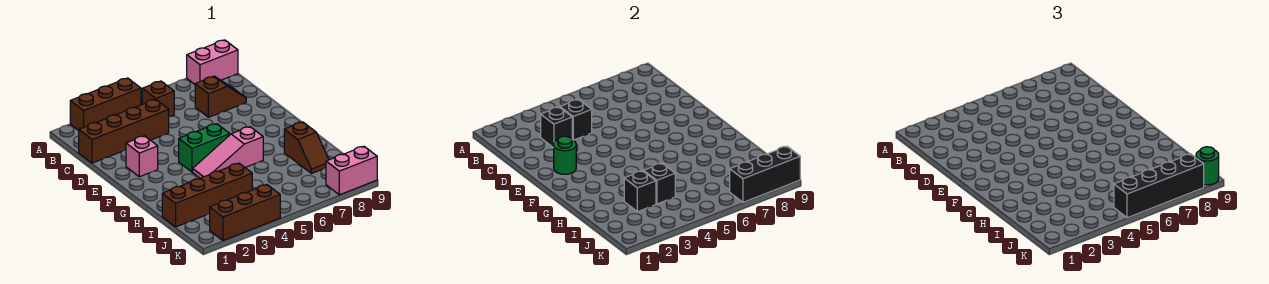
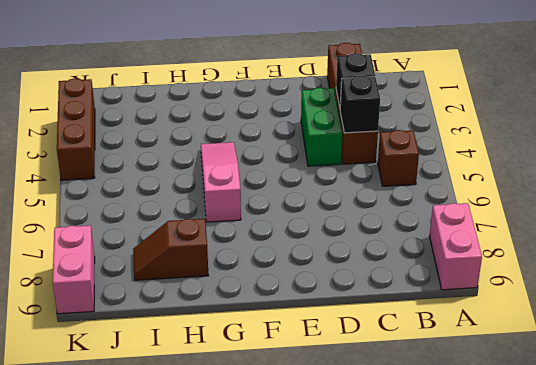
green brick D3:D4 level 1 -> green brick F4:F5 level 1
none -> brown brick A2:A4 level 1
none -> brown slope C7:C8 level 1 top 7
none -> pink brick E2 level 1

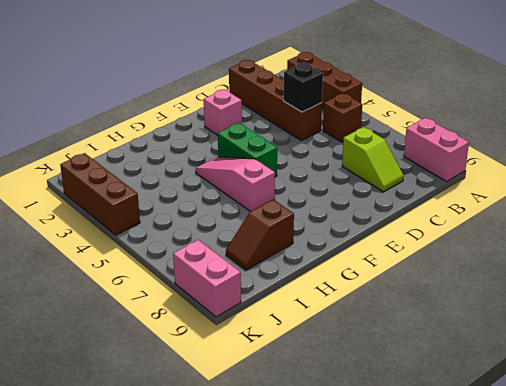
lime slope C7:C8 level 1 top 7 -> brown slope C7:C8 level 1 top 7
none -> brown brick I1:I4 level 1
none -> black brick C3 level 2
none -> green round brick E2 level 2

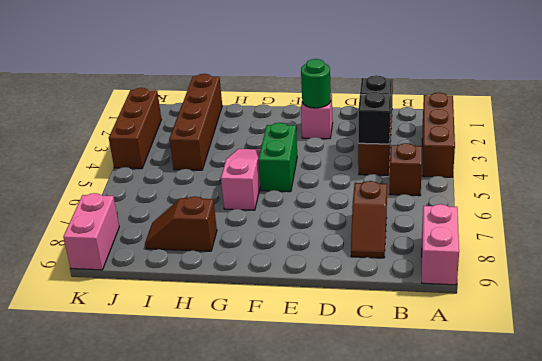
none -> black brick I3 level 2
none -> black brick I4 level 2
none -> black brick K7:K9 level 2

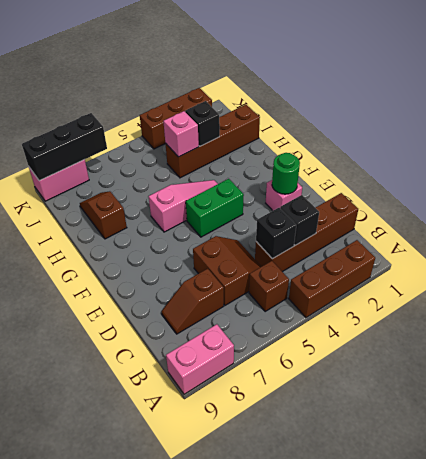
brown slope C5:D6 level 1 top 6 -> none
pink brick I4 level 2 -> black brick I4 level 2
none -> black brick K5:K8 level 3
none -> green round brick K9 level 3

